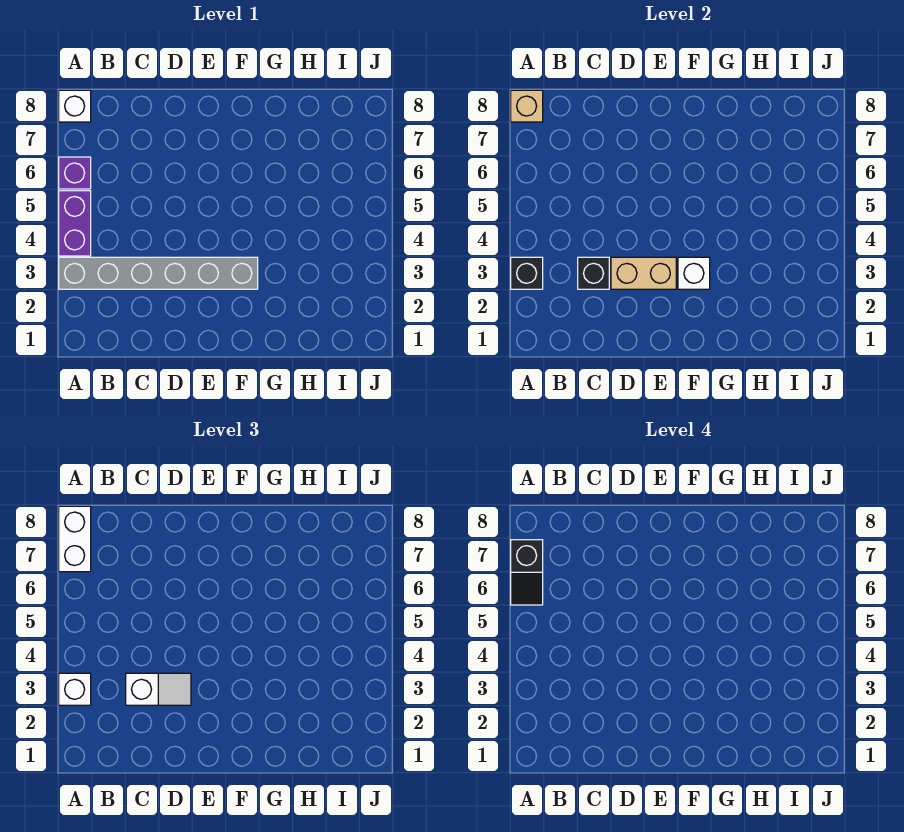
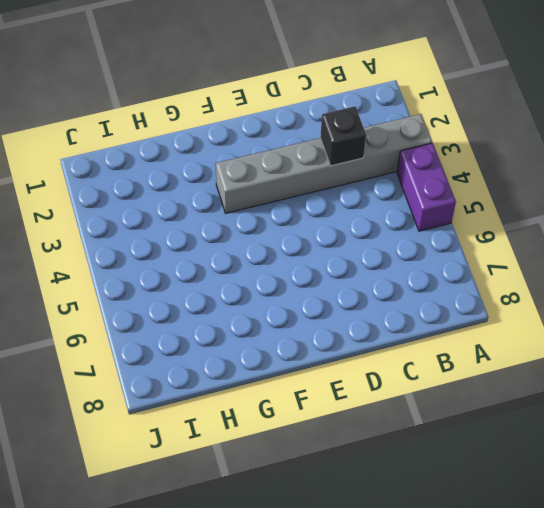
none -> purple brick A6 level 1
none -> white brick A8 level 1
none -> black brick A3 level 2

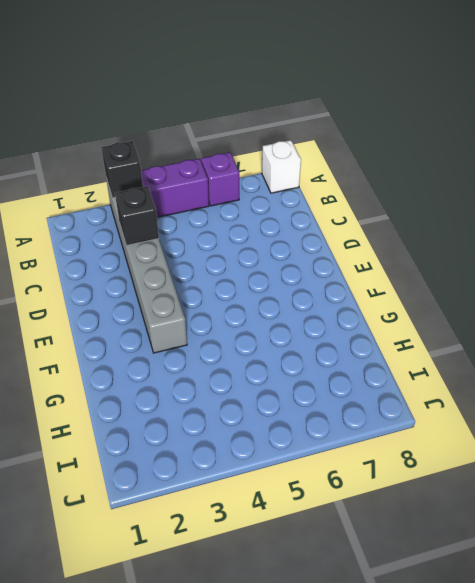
none -> tan brick A8 level 2
none -> tan brick D3:E3 level 2
none -> white brick F3 level 2

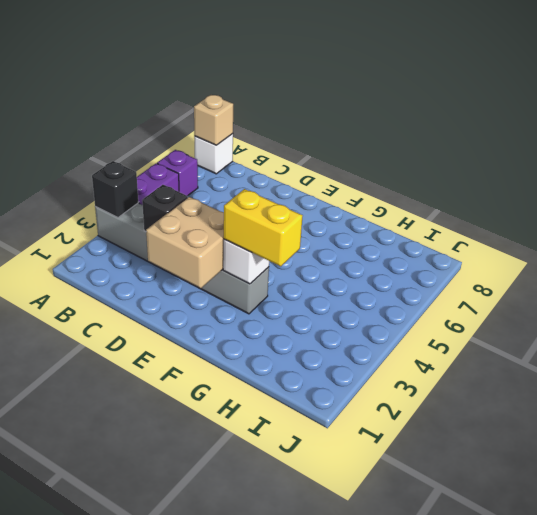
tan brick D2:E3 level 2 -> tan brick D3:E3 level 2
yellow brick F3:G3 level 3 -> none
none -> white brick A3 level 3
none -> white brick A7:A8 level 3
none -> white slope C3:D3 level 3 top C

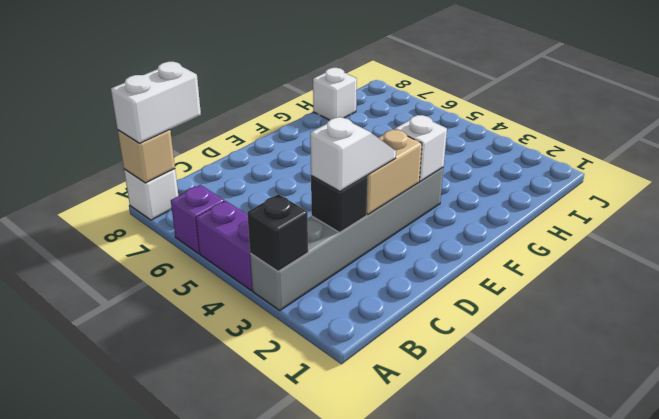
white brick A8:B8 level 3 -> white brick A7:A8 level 3
white brick H8 level 1 -> white brick A3 level 3
none -> black slope A6:A7 level 4 top 7

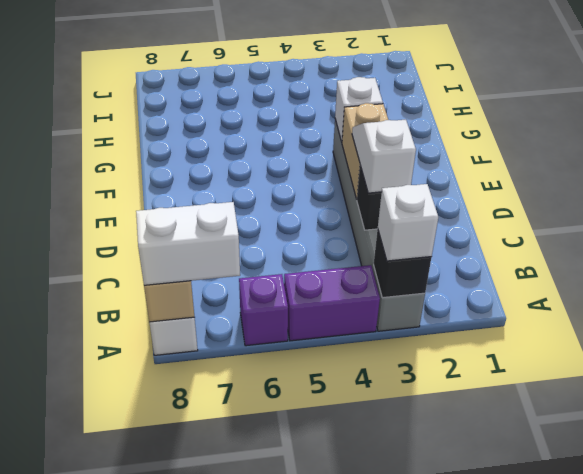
none -> black slope A6:A7 level 4 top 7

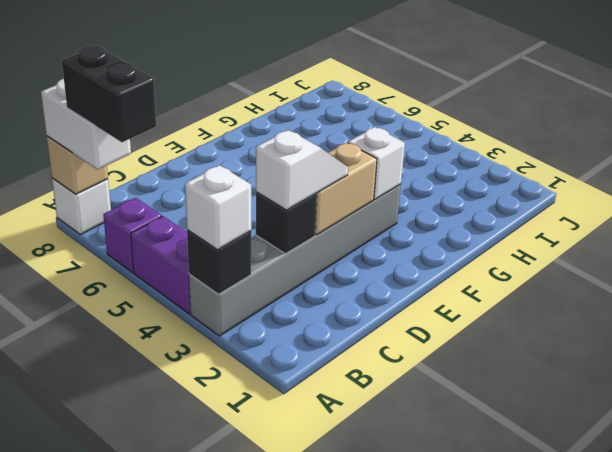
black brick A6:A7 level 4 -> black slope A6:A7 level 4 top 7

